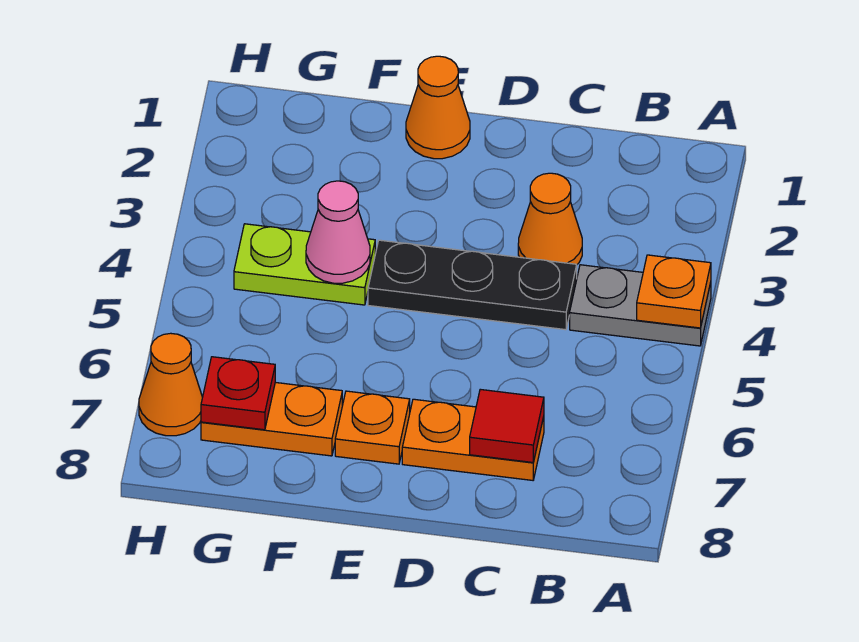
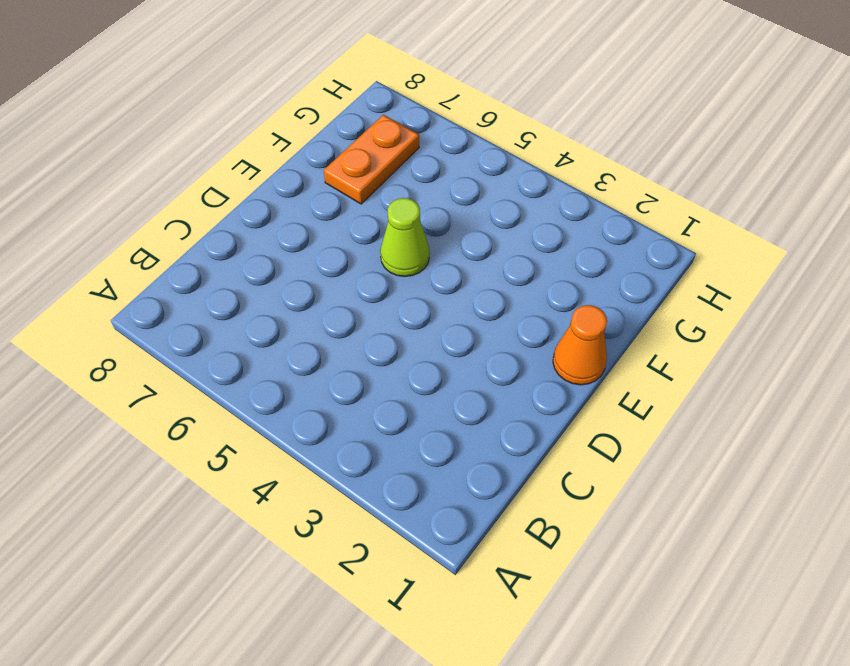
lime cone E5 level 1 -> none
none -> grey plate A4:B4 level 1
none -> orange cone C3 level 1
none -> black plate C4:E4 level 1

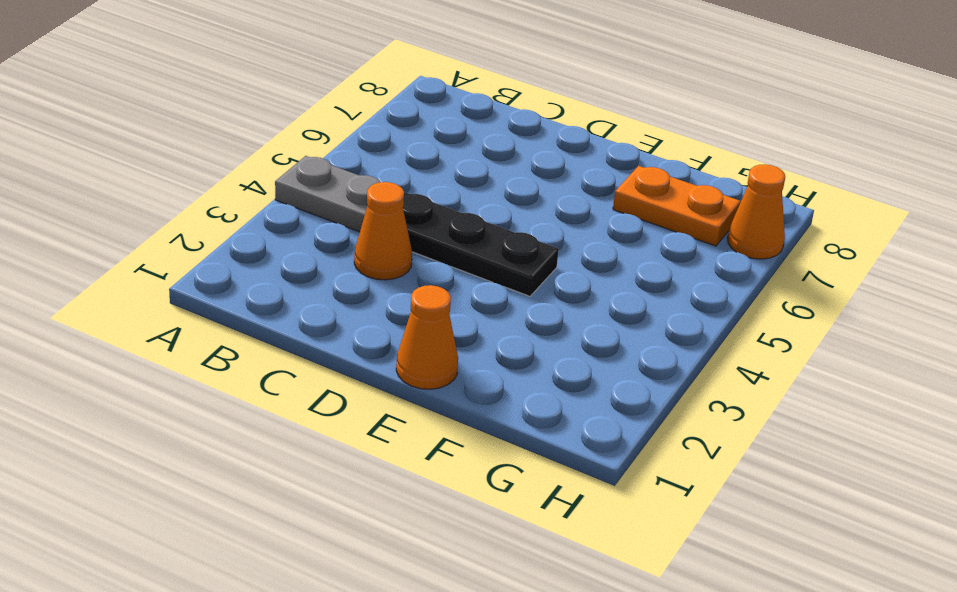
none -> orange plate C7:D7 level 1
none -> orange plate E7 level 1
none -> lime plate F4:G4 level 1

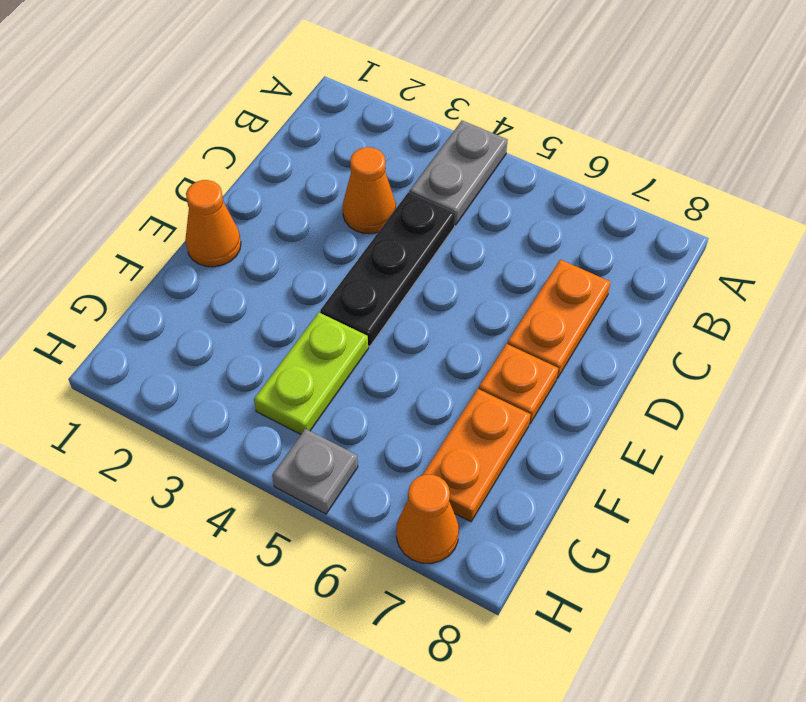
grey plate H5 level 1 -> none
none -> orange plate A4 level 2
none -> red tile C7 level 2
none -> pink cone F4 level 2

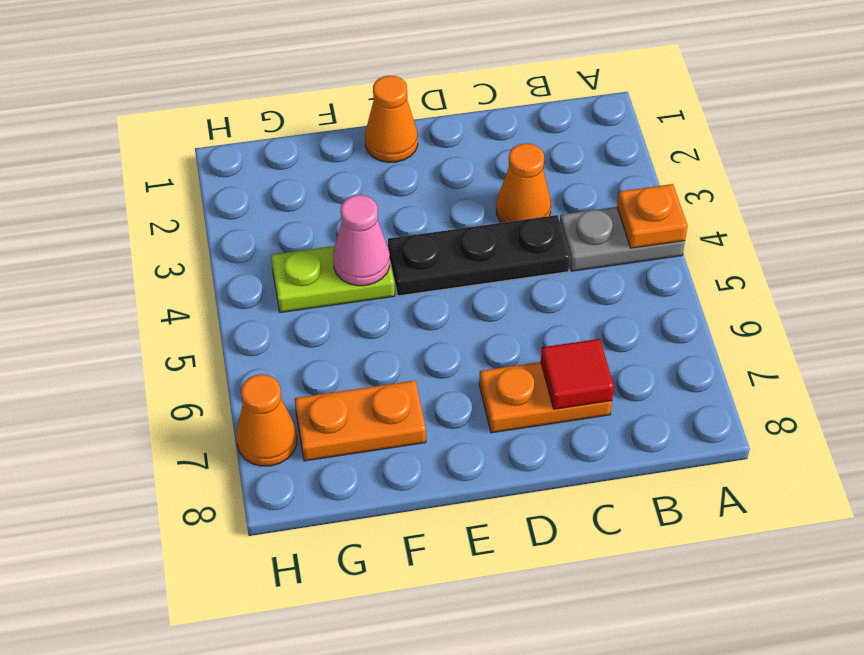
none -> orange plate E7 level 1
none -> red plate G7 level 2

